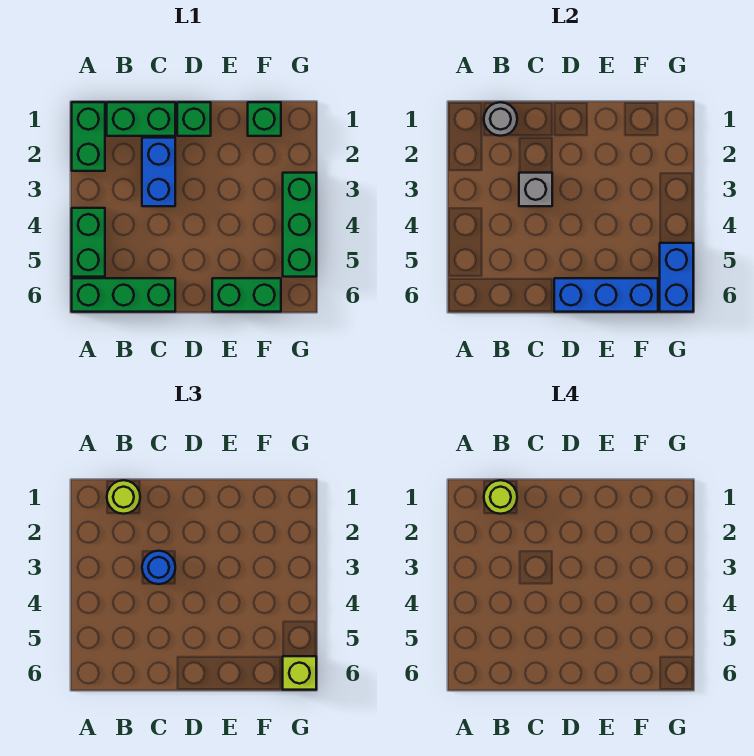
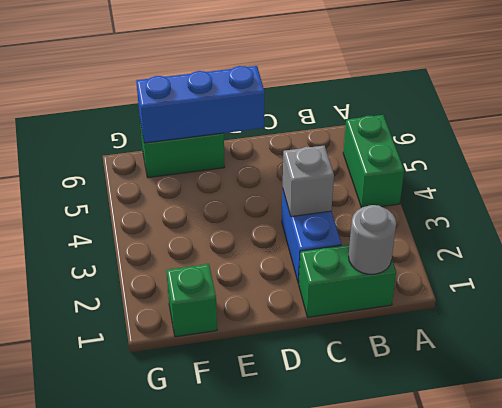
none -> green brick A1:A2 level 1
none -> green brick A6:C6 level 1
none -> green brick D1 level 1

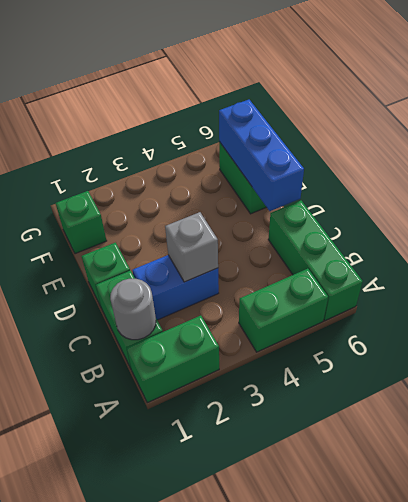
none -> green brick G3:G5 level 1
none -> blue brick G5:G6 level 2
none -> lime round brick B1 level 3

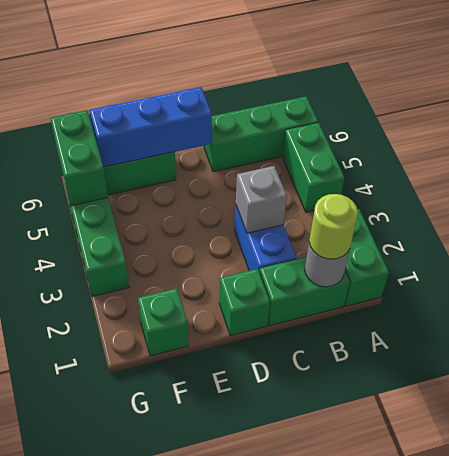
green brick G5:G6 level 2 -> blue brick G5:G6 level 2
none -> blue round brick C3 level 3
none -> lime brick G6 level 3
none -> lime round brick B1 level 4

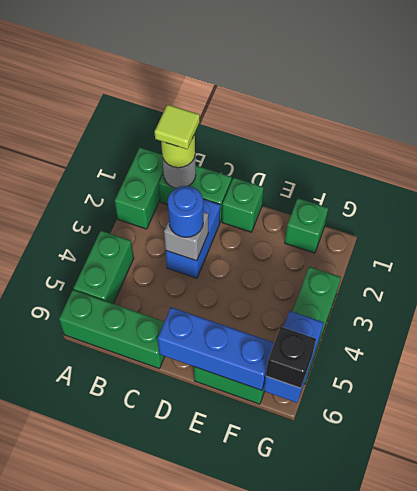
lime tile B1 level 4 -> lime round brick B1 level 4
black brick G6 level 3 -> lime brick G6 level 3

